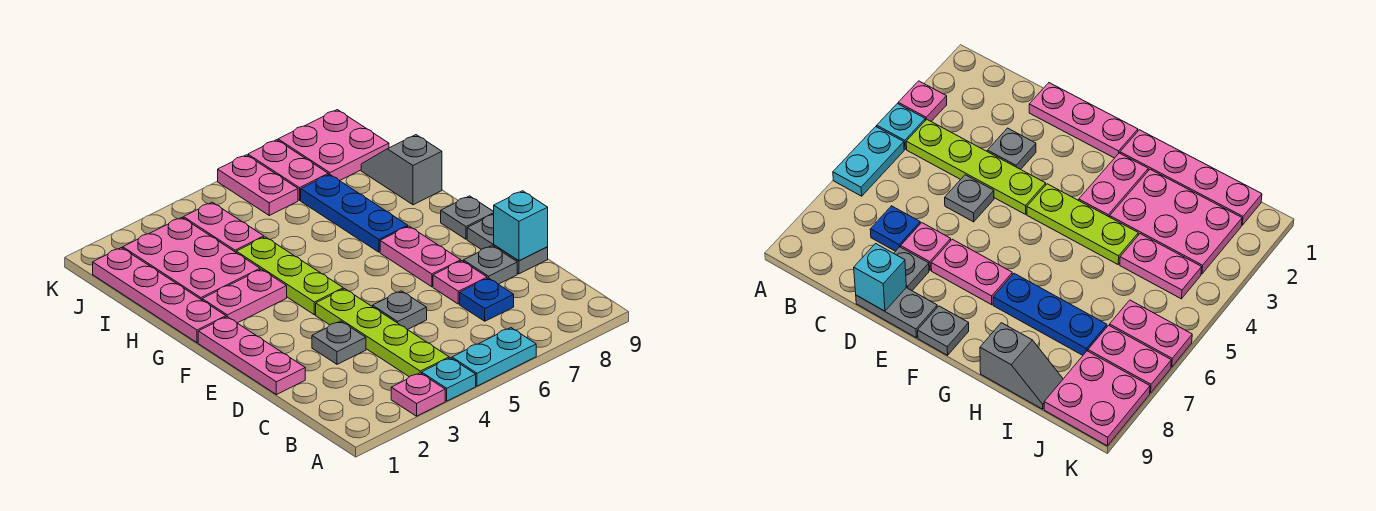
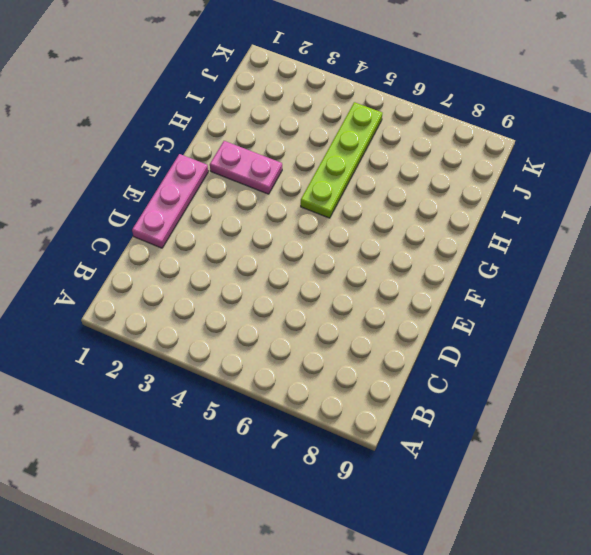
lime plate G5:J5 level 1 -> lime plate B4:E4 level 1
none -> pink plate A3 level 1
none -> cyan plate A4 level 1
none -> cyan plate A5:A6 level 1

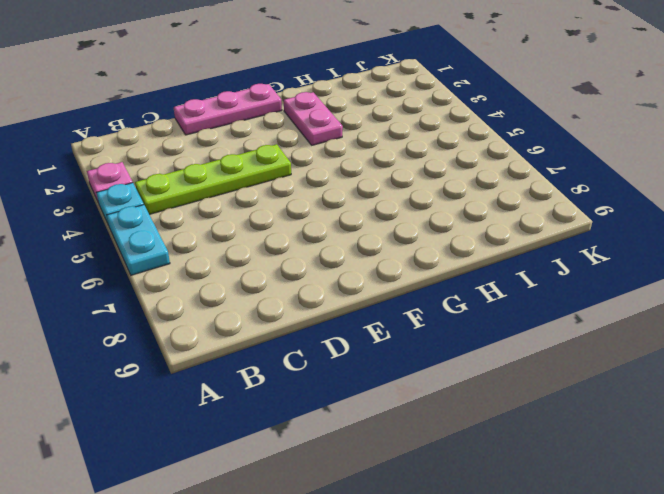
none -> blue plate C7 level 1
none -> grey plate D3 level 1
none -> grey plate D5 level 1

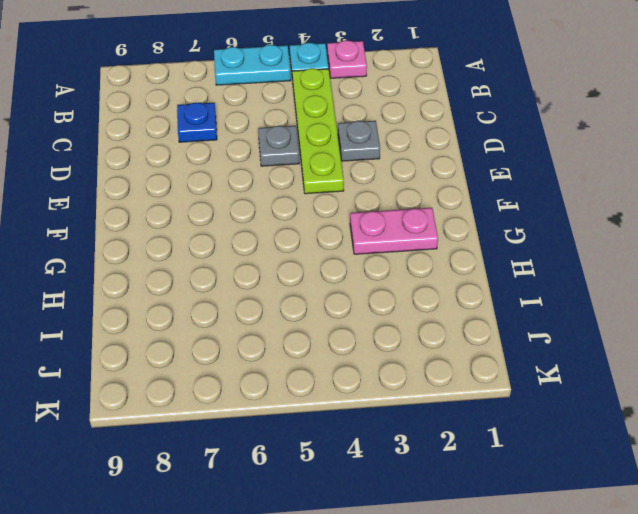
none -> pink plate D1:F1 level 1
none -> pink plate D7 level 1
none -> grey plate D8 level 1

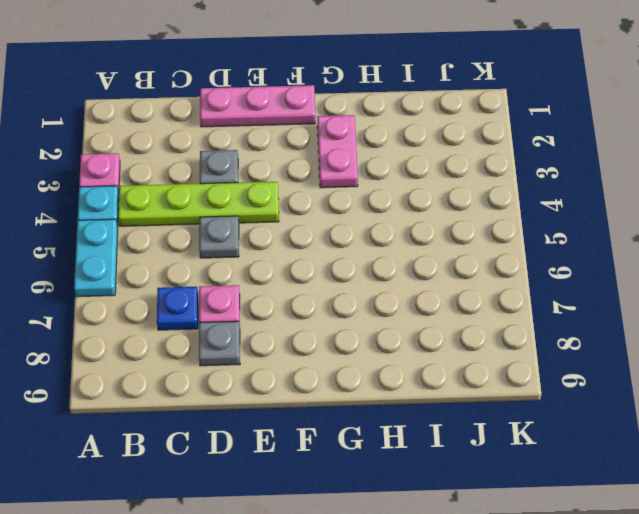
none -> grey plate D9:E9 level 1
none -> pink plate E7:F7 level 1
none -> lime plate F4:H4 level 1

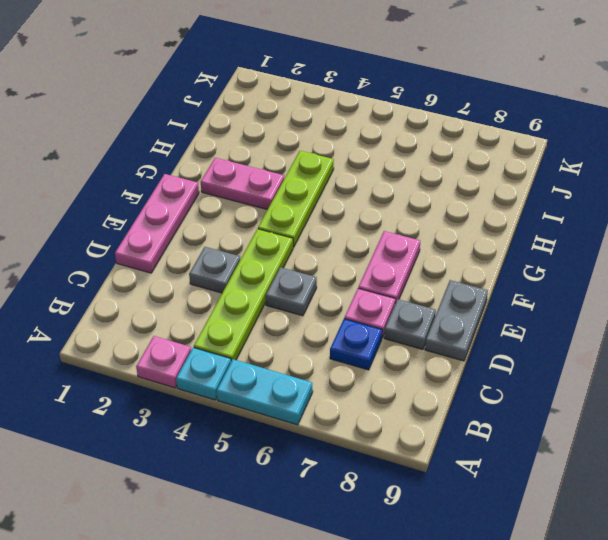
none -> grey plate F9 level 1
none -> pink plate G1:J1 level 1
none -> blue plate G7:I7 level 1

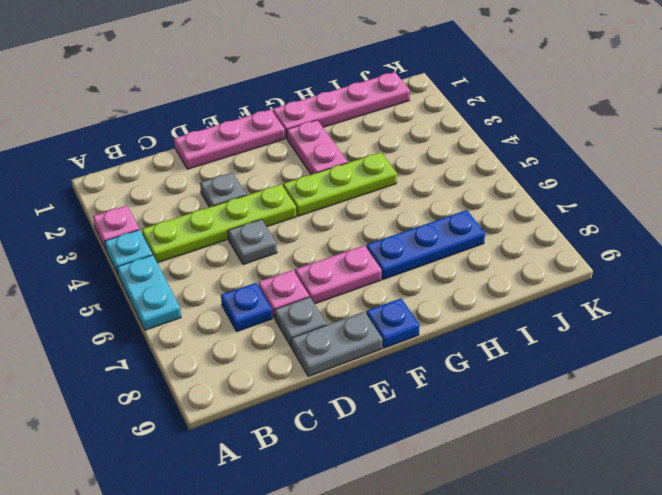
blue plate F9 level 1 -> grey plate F9 level 1
none -> pink plate H2:J3 level 1
none -> grey slope H9:I9 level 1 top H
none -> pink plate I4:J4 level 1

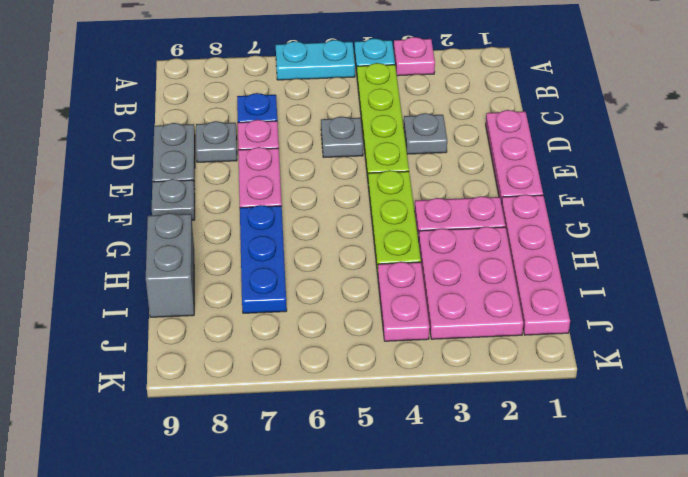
grey brick H9:I9 level 1 -> grey slope H9:I9 level 1 top H
none -> pink plate J6:K6 level 1
none -> pink plate J7:K7 level 1
none -> pink plate J8:K9 level 1

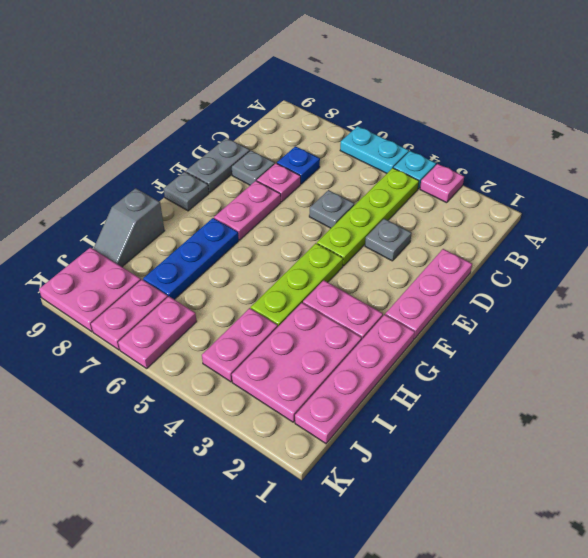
none -> cyan brick D9 level 2

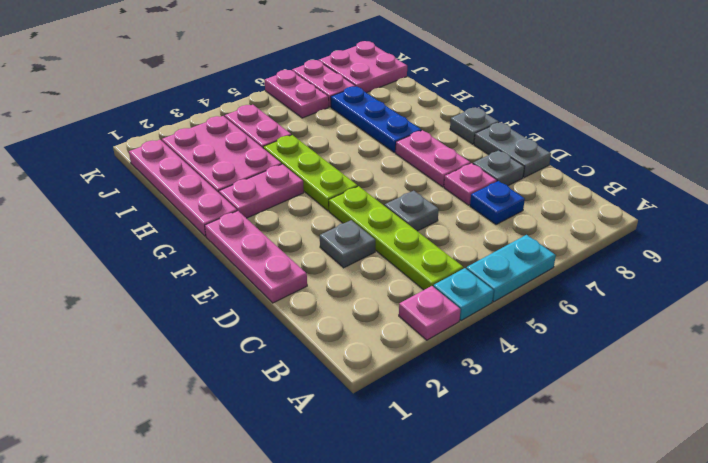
none -> grey slope H9:I9 level 1 top H
none -> cyan brick D9 level 2

